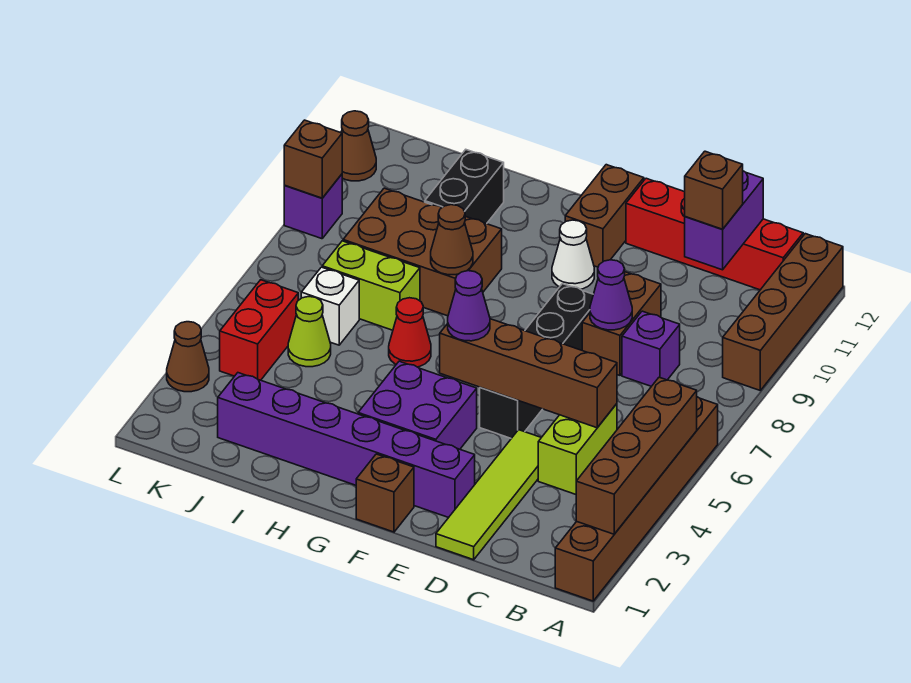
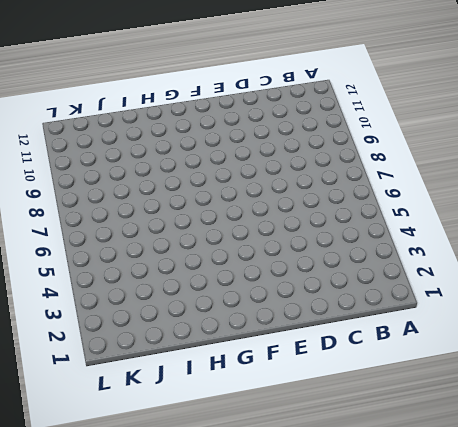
none -> brown brick A1:A6 level 1
none -> brown brick A9:A12 level 1
none -> red brick B12:E12 level 1
none -> lime brick C4:C5 level 1

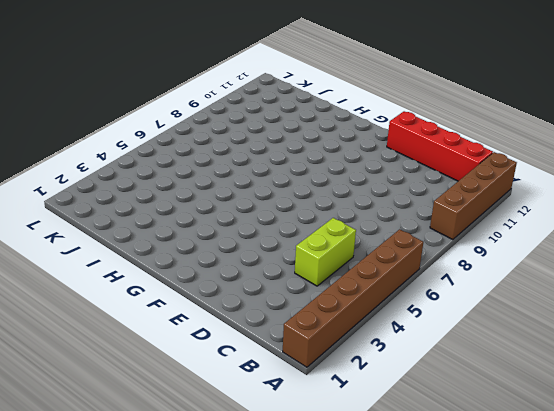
none -> purple brick C8 level 1
none -> lime tile D1:D4 level 1
none -> brown brick D8:D9 level 1
none -> purple brick E2:J2 level 1

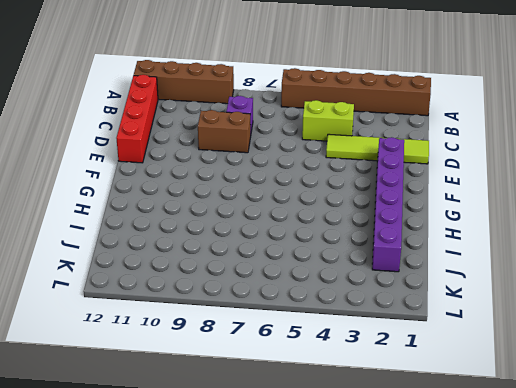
none -> black brick E5:E8 level 1
none -> brown brick F1 level 1
none -> purple brick F3:G4 level 1
none -> white cone F10 level 1

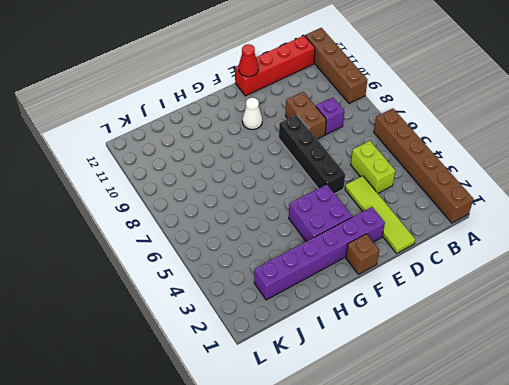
red cone E12 level 2 -> red cone H6 level 1
none -> brown brick F11:F12 level 1
none -> brown brick H8:J9 level 1
none -> lime brick I7:J7 level 1
none -> black brick I10:I11 level 1

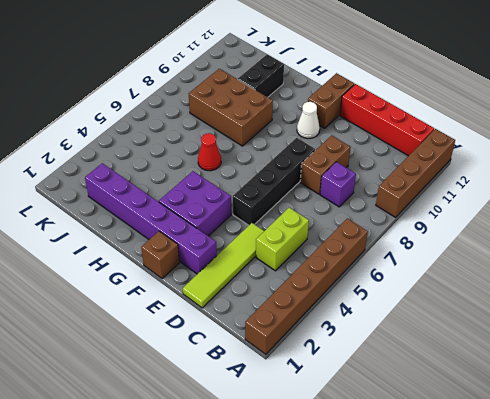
none -> lime brick I7:J7 level 1
none -> lime cone J5 level 1
none -> white brick J6 level 1
none -> red brick K4:K5 level 1

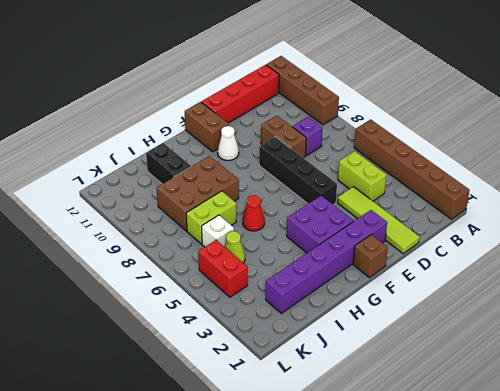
none -> brown cone L3 level 1
none -> purple brick L9 level 1
none -> brown cone L11 level 1
none -> brown brick A2:A5 level 2

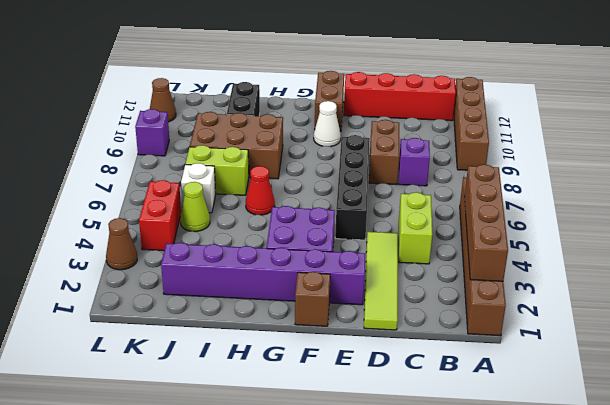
none -> brown brick C5:F5 level 2
none -> purple brick C11:C12 level 2
none -> purple cone D8 level 2
none -> brown cone H8 level 2

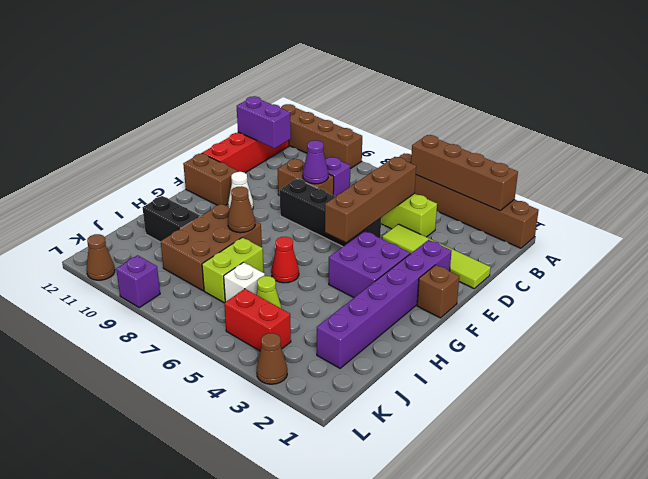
none -> brown brick L9 level 2
none -> brown brick C11 level 3
none -> purple cone F5 level 3

